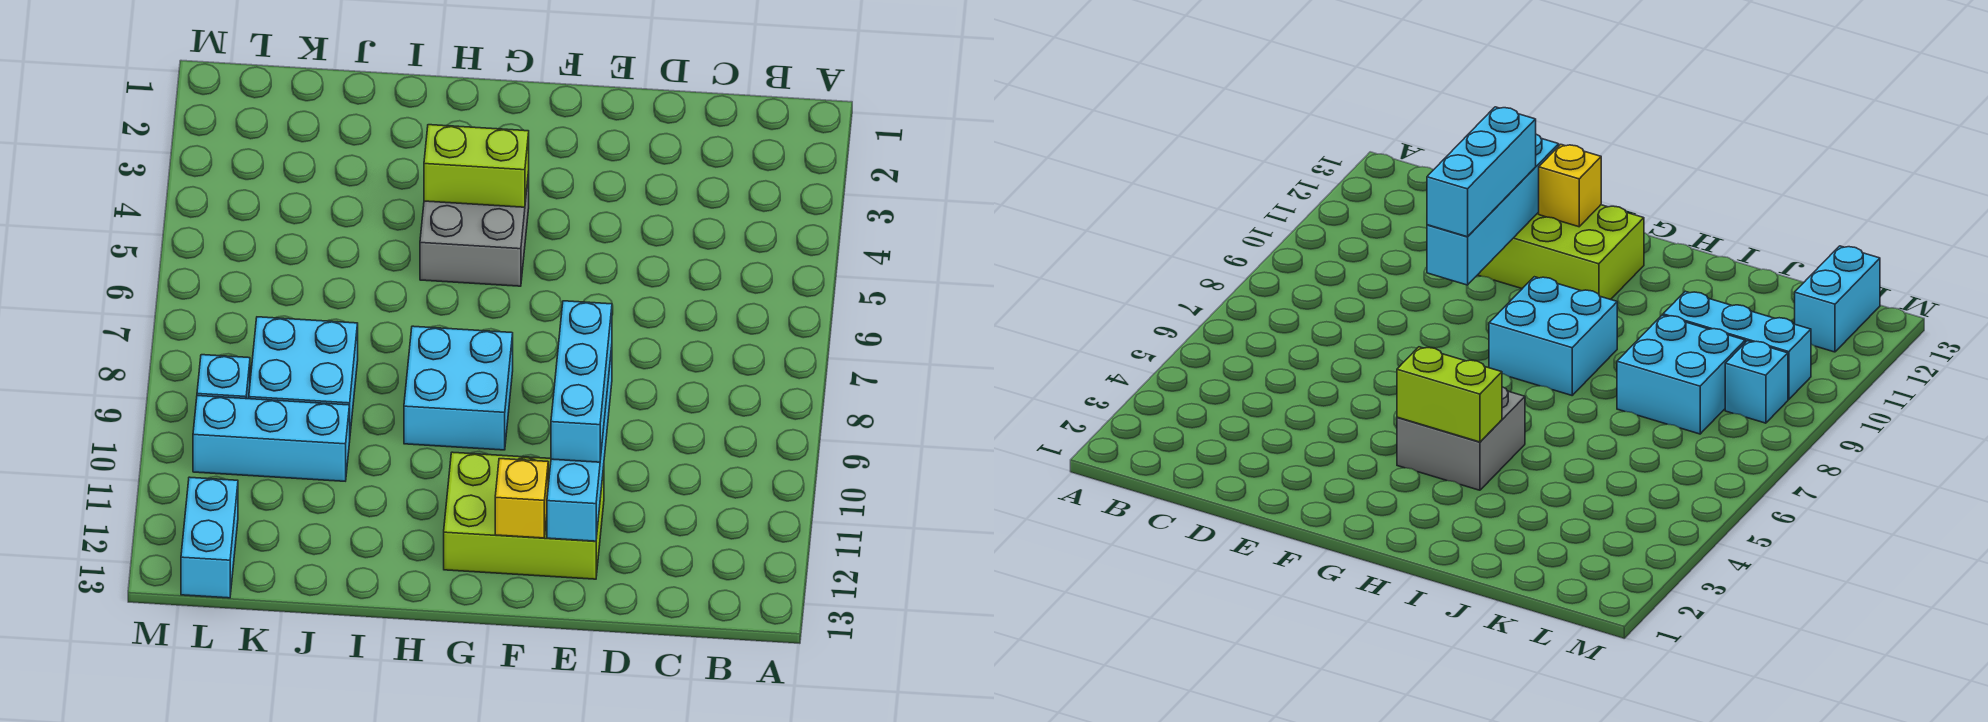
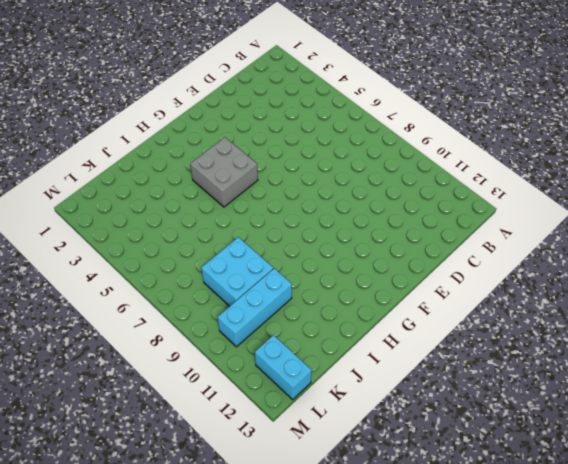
none -> lime brick E11:G12 level 1
none -> cyan brick G8:H9 level 1

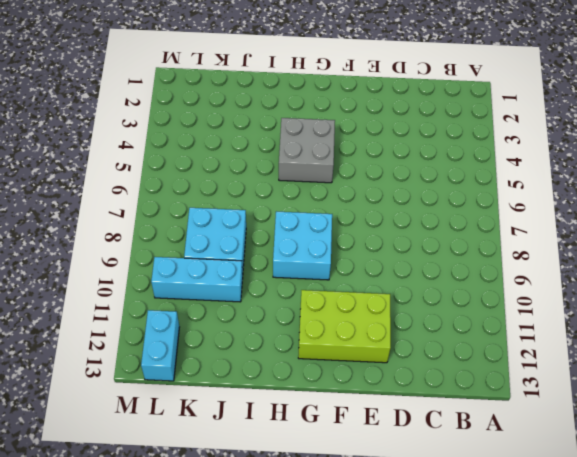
none -> cyan brick L9 level 1
none -> cyan brick E9:E12 level 2

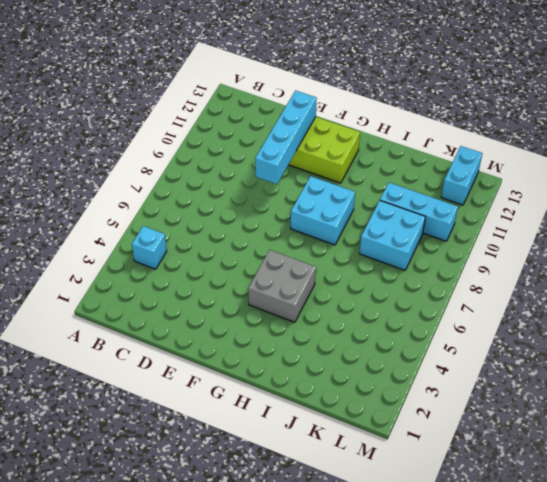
cyan brick B4 level 1 -> cyan brick L9 level 1
none -> yellow brick F12 level 2
none -> lime brick G4:H4 level 2

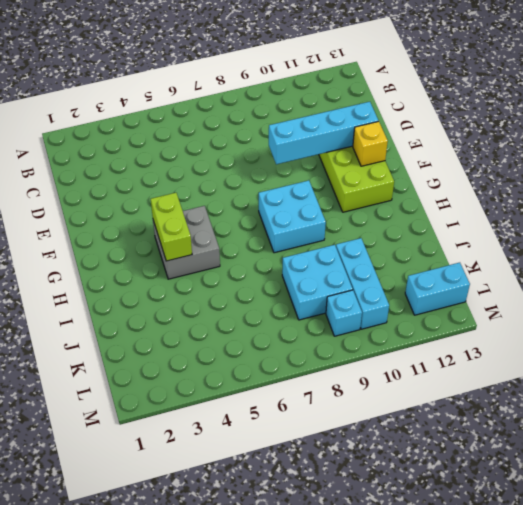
none -> cyan brick E9:E11 level 3

